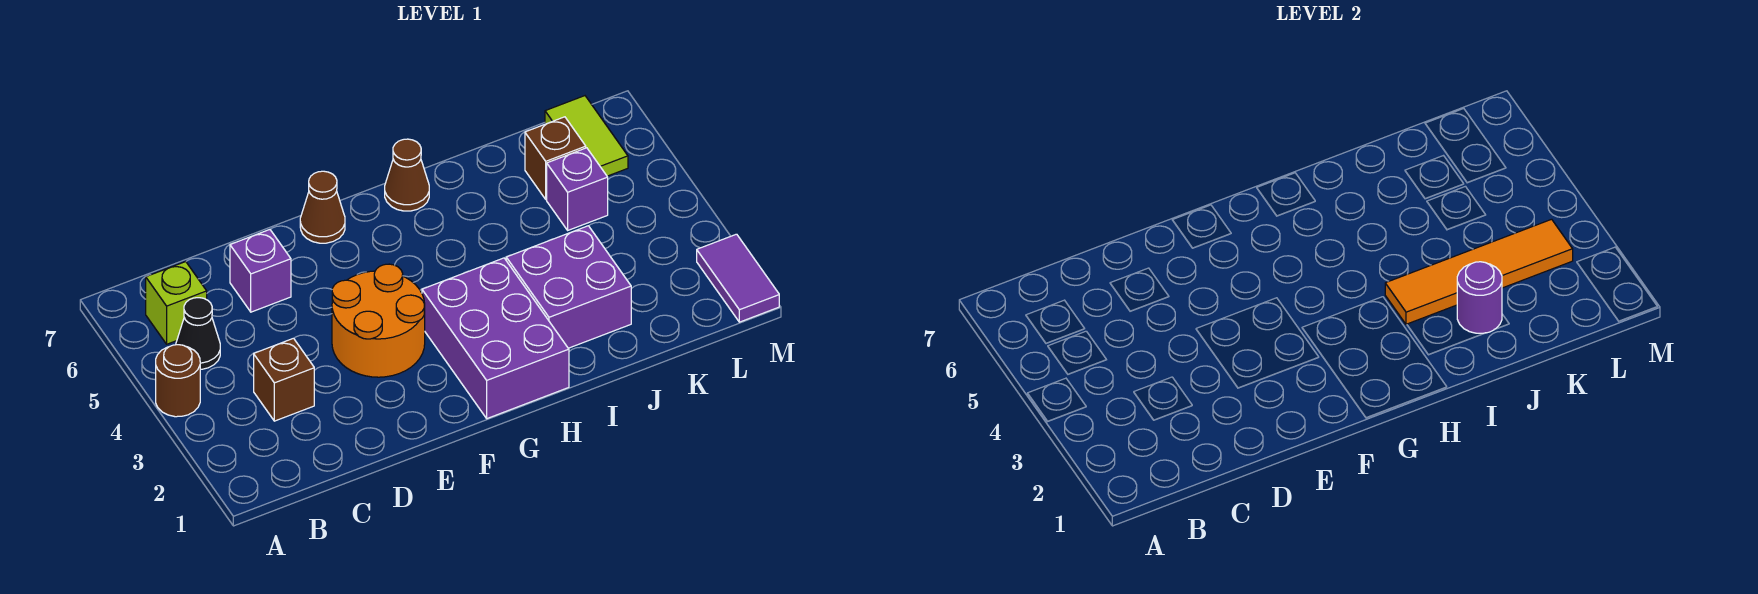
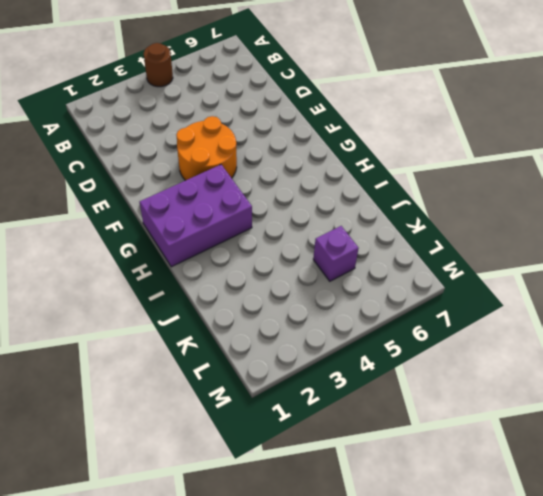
none -> black cone B5 level 1
none -> lime brick B6 level 1
none -> brown brick C3 level 1

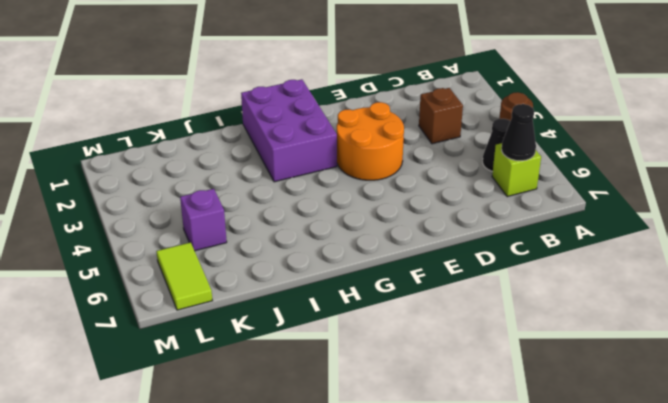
black cone B6 level 2 -> none
none -> purple brick D6 level 1
none -> brown cone F7 level 1
none -> brown cone H7 level 1

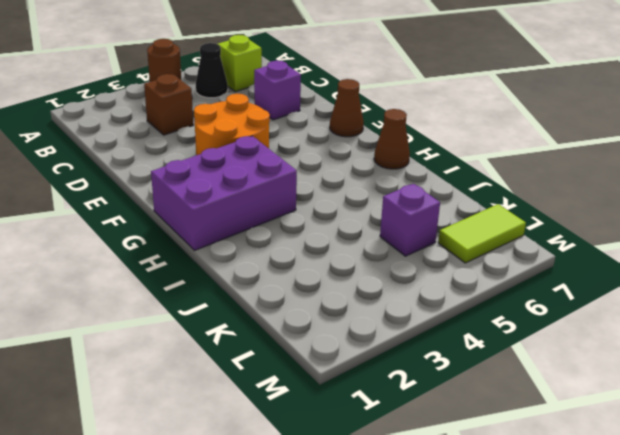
none -> purple brick I2:J3 level 1
none -> brown brick K6 level 1
none -> purple tile M1:M2 level 1

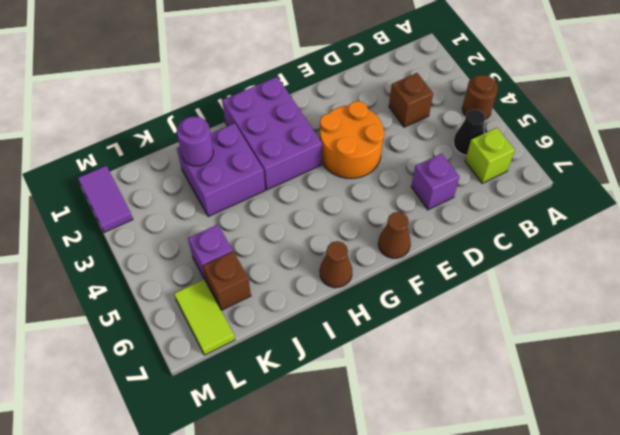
none -> orange tile I3:L3 level 2

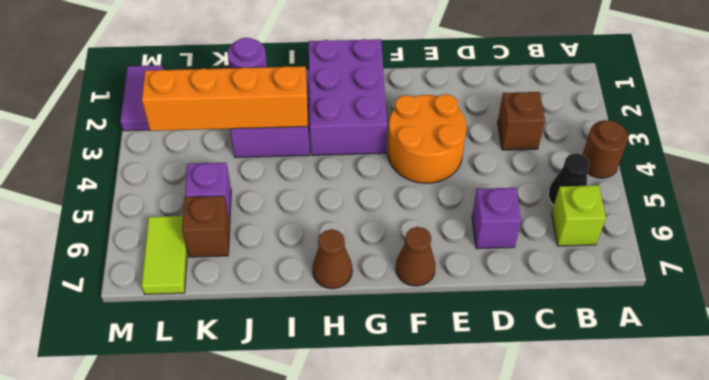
orange brick I3:L3 level 2 -> orange tile I3:L3 level 2

